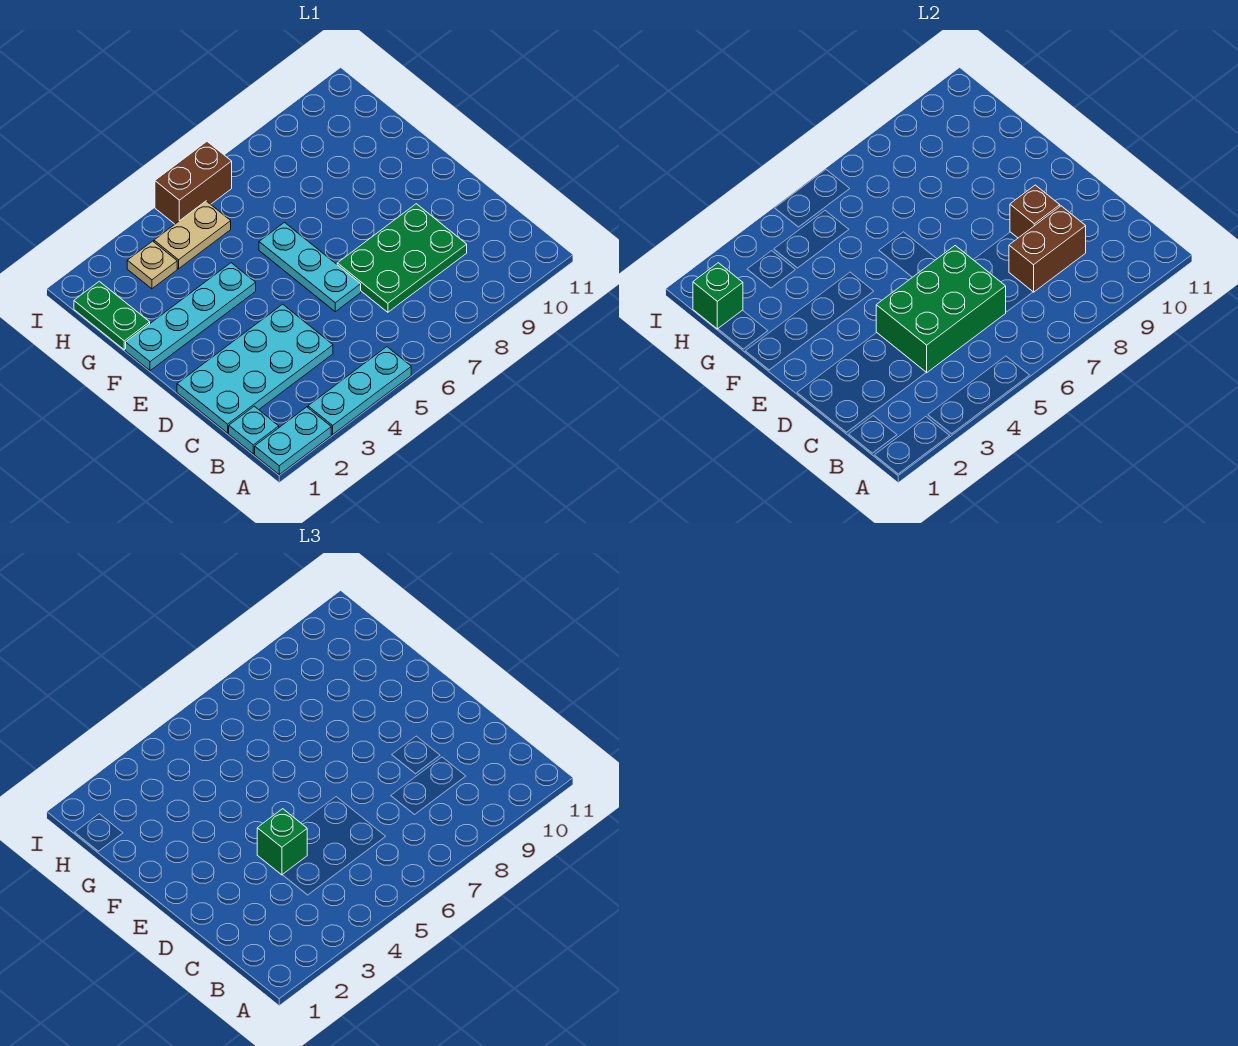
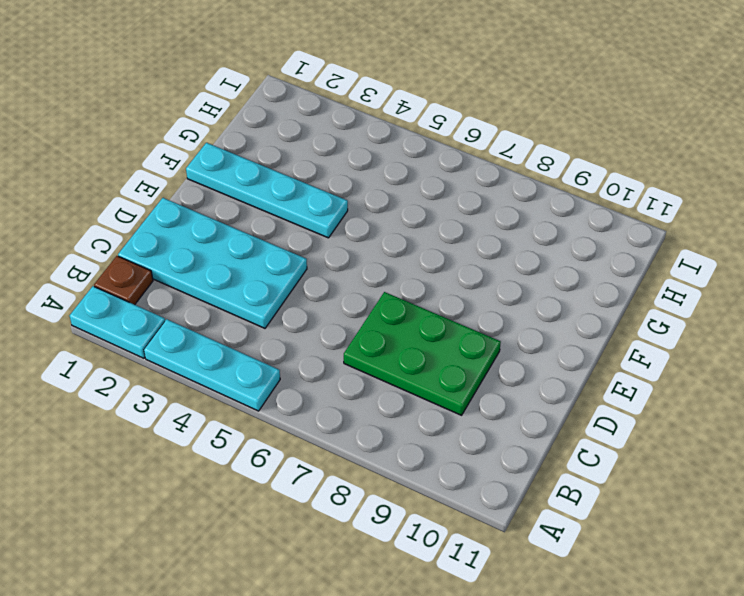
brown plate B1 level 1 -> cyan plate B1 level 1
none -> cyan plate D6:F6 level 1
none -> green plate G1:H1 level 1
none -> tan plate H3 level 1

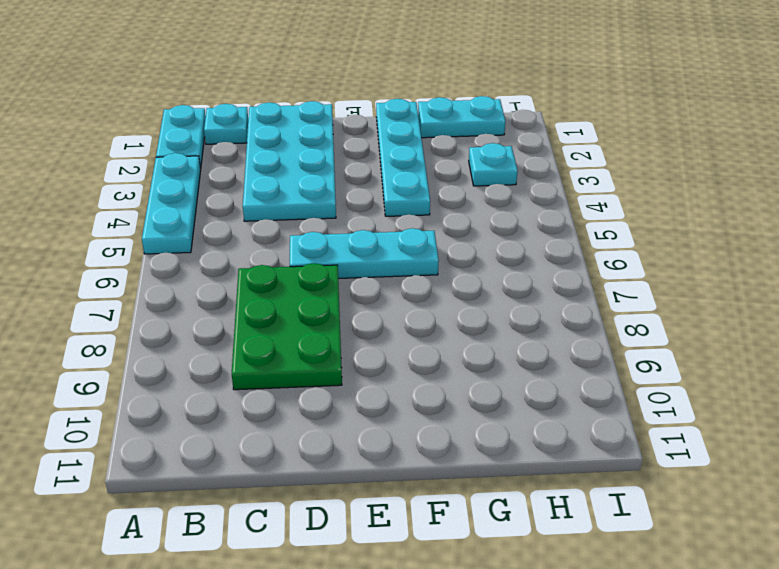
cyan plate G1:H1 level 1 -> green plate G1:H1 level 1
cyan plate H3 level 1 -> tan plate H3 level 1
none -> tan plate H4:H5 level 1
none -> brown brick I5:I6 level 1
none -> green brick C4:D6 level 2

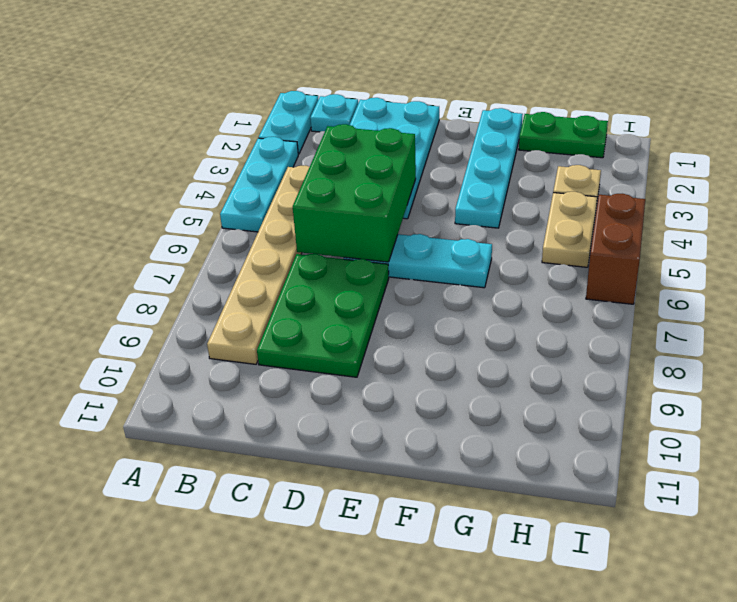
tan plate B4:B9 level 1 -> none
none -> brown brick C8:C9 level 2
none -> brown brick D9 level 2
none -> green brick H1 level 2

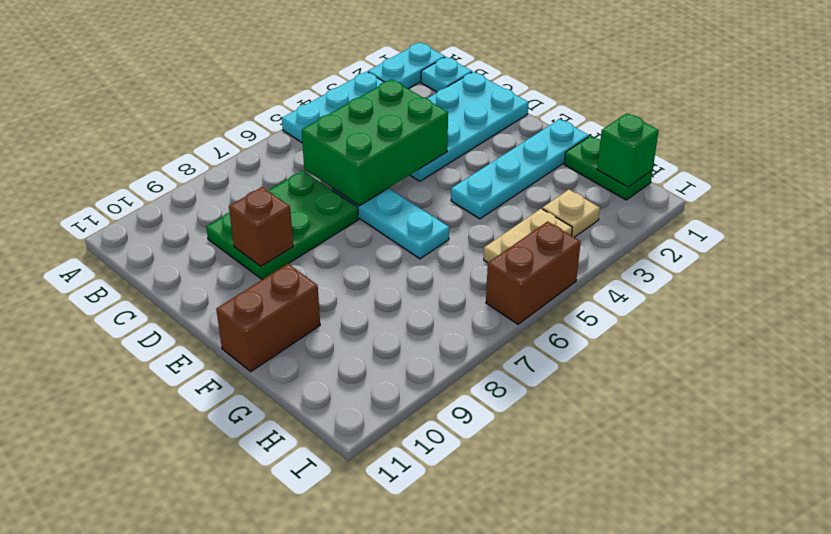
brown brick F10:F11 level 1 -> brown brick C8:C9 level 2
none -> green brick D4 level 3

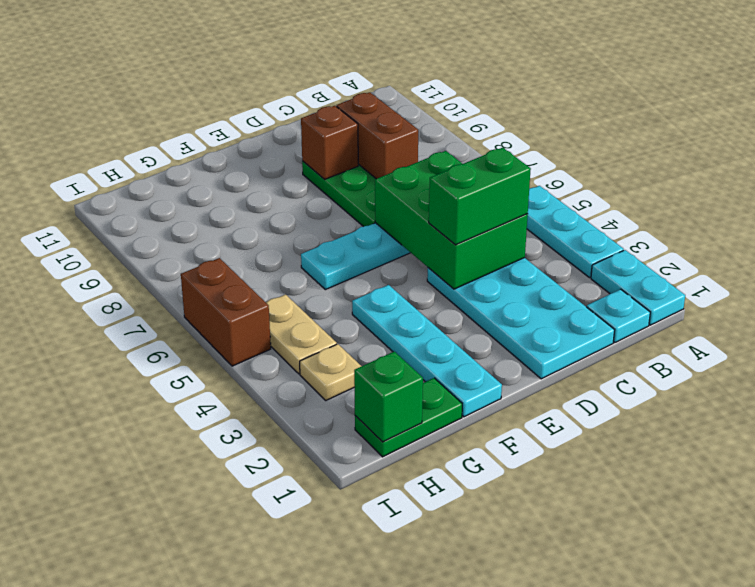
green brick C4:D4 level 3 -> green brick D4 level 3

